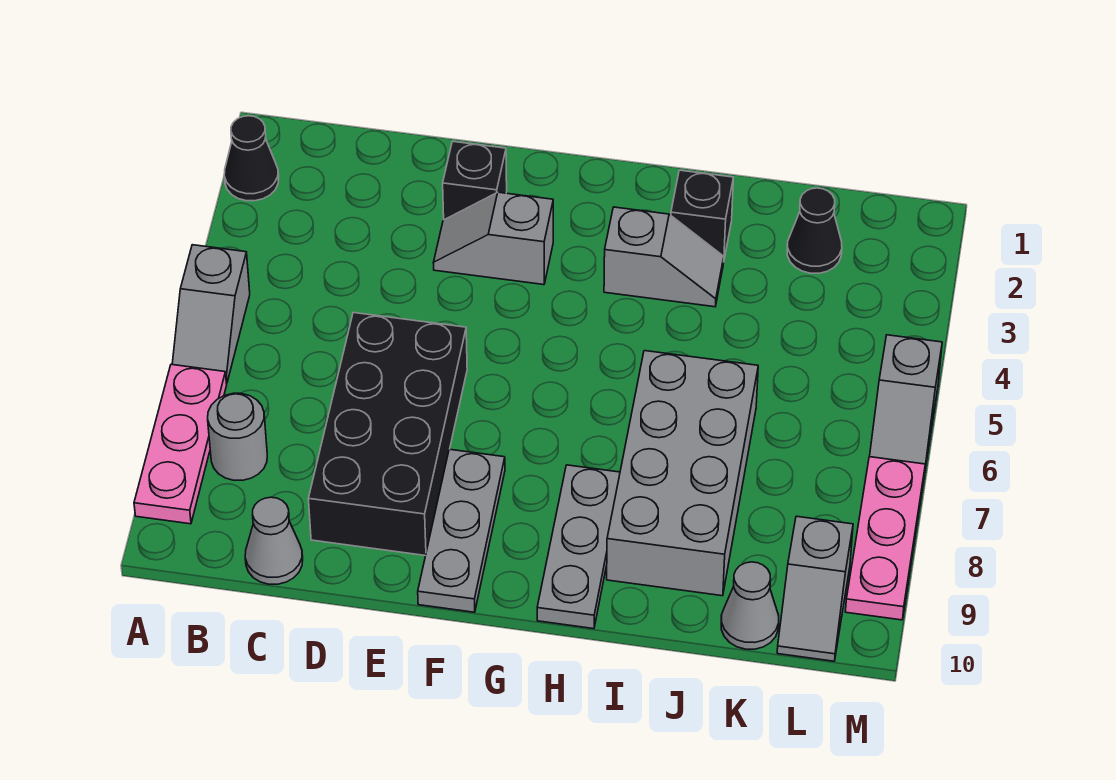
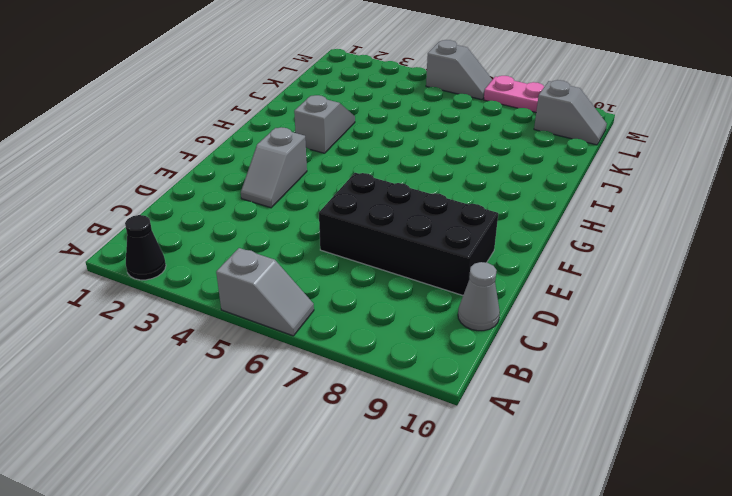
none -> pink plate A7:A9 level 1
none -> grey round brick B8 level 1
none -> black brick E2 level 1

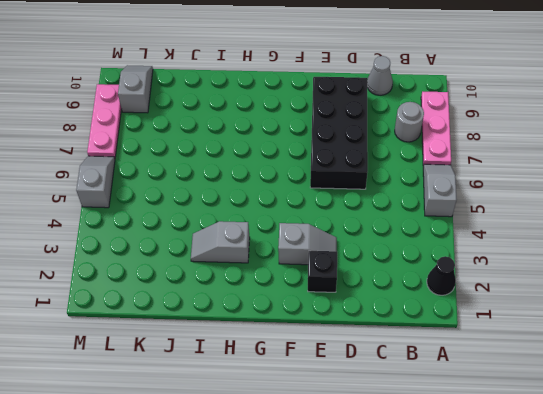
none -> grey plate F8:F10 level 1
none -> grey plate H8:H10 level 1
none -> black brick I2 level 1

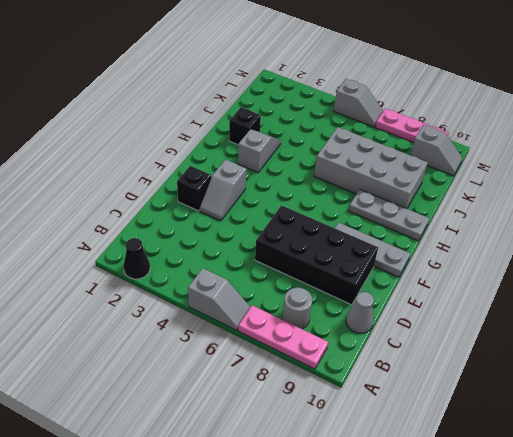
none -> black cone K2 level 1
none -> grey cone K10 level 1

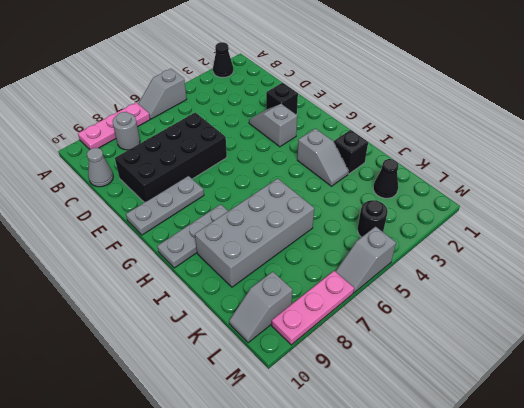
black round brick L4 level 1 -> none
none -> grey cone K10 level 1

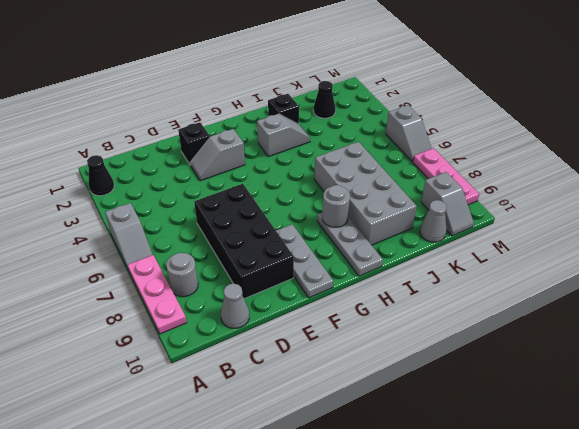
grey round brick H8 level 2 -> none

